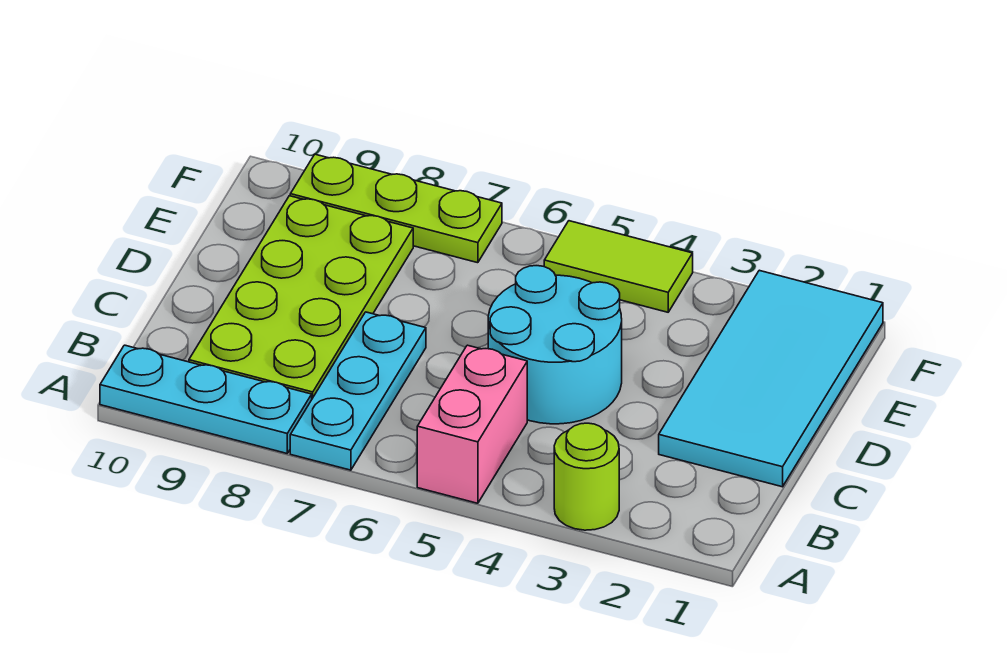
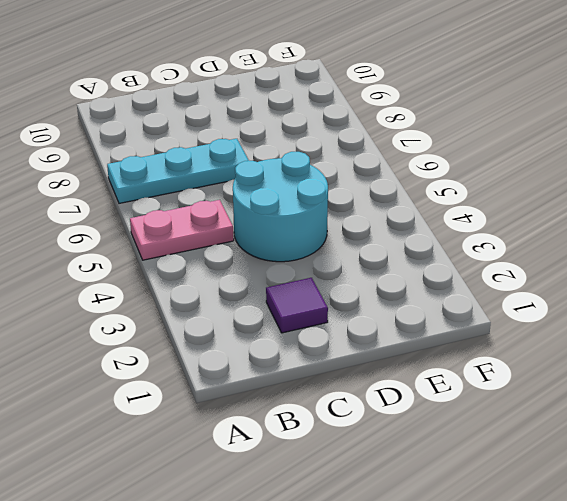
pink plate A5:B5 level 1 -> pink brick A5:B5 level 1
purple tile C2 level 1 -> cyan tile C1:F2 level 1
none -> lime round brick A3 level 1
none -> cyan plate A8:A10 level 1

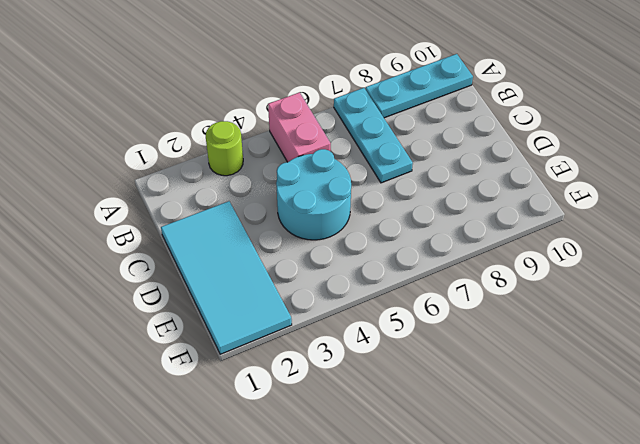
none -> lime plate B8:E9 level 1
none -> lime tile F4:F5 level 1

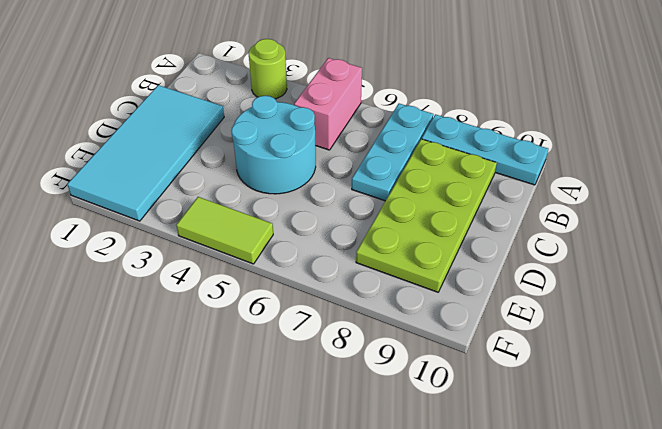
none -> lime plate F7:F9 level 1

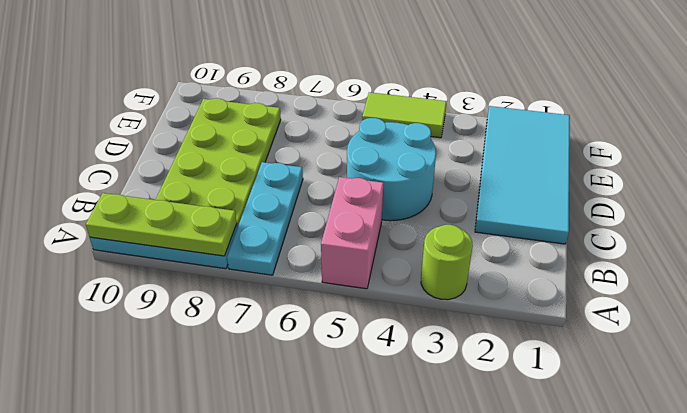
lime plate A8:A10 level 2 -> lime plate F7:F9 level 1

